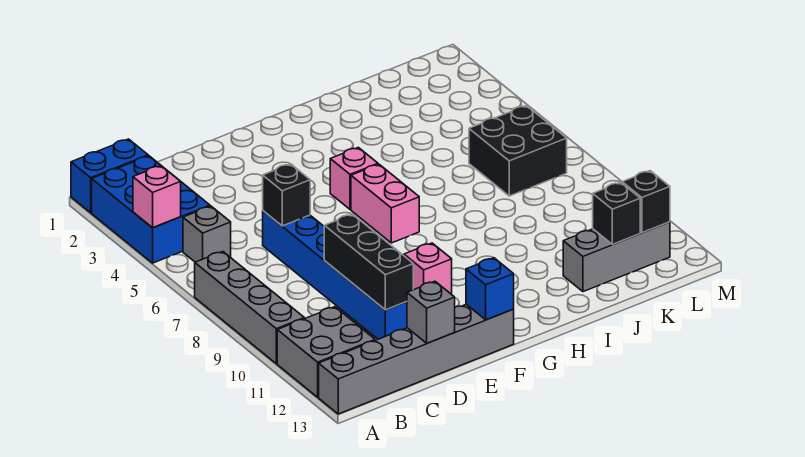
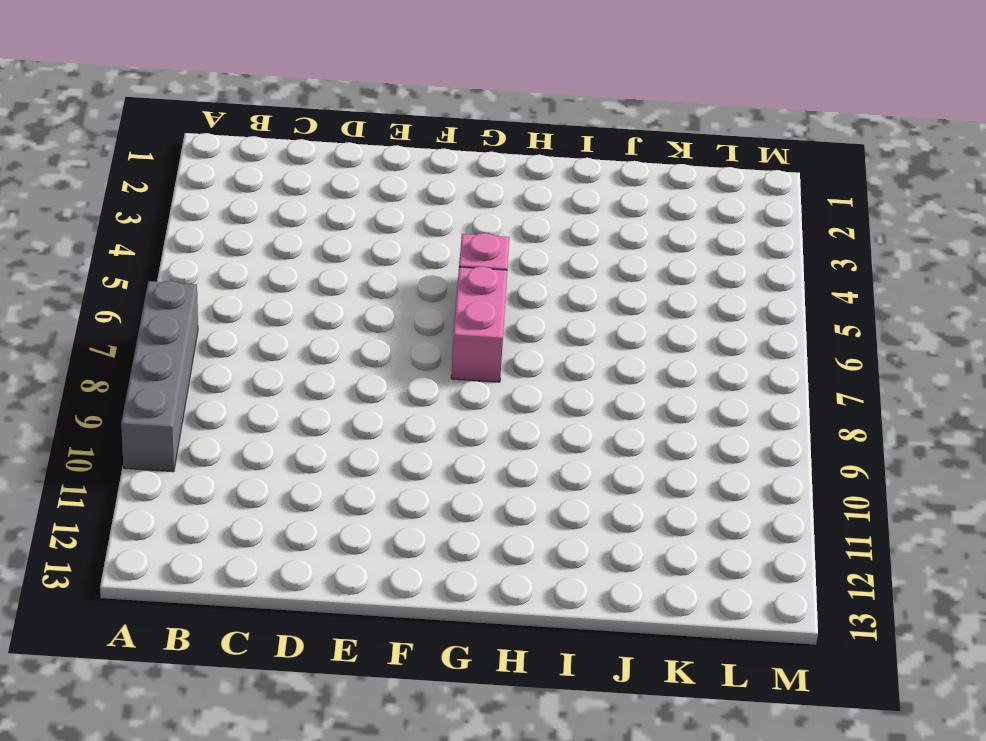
none -> blue brick A1:B1 level 1
none -> blue brick A2:B4 level 1
none -> grey brick A11:B12 level 1

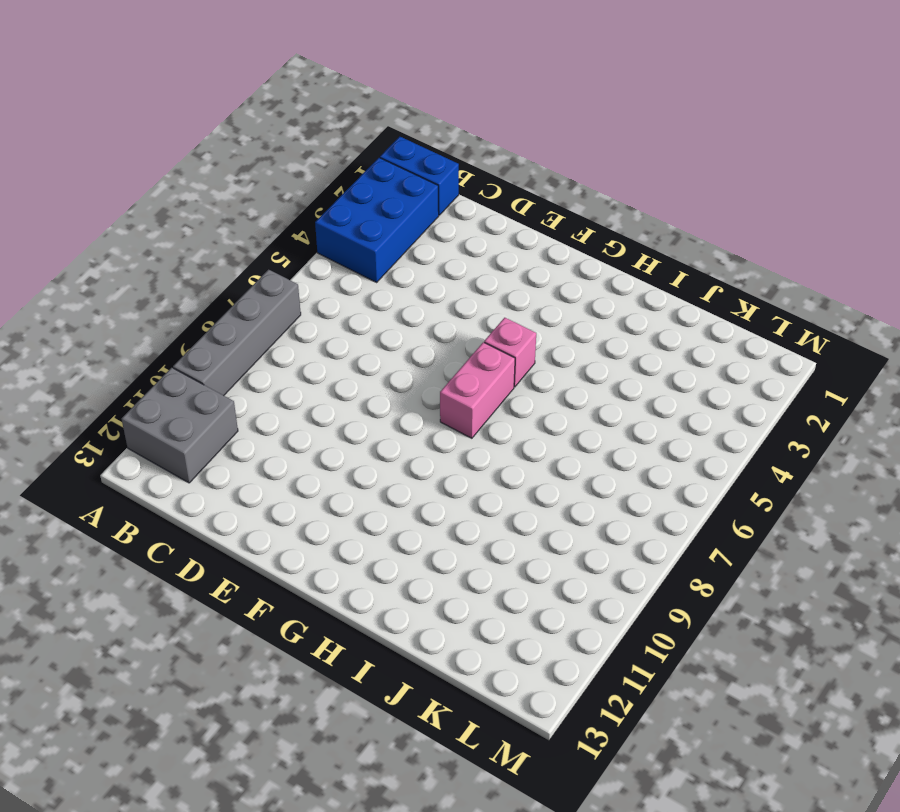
none -> grey brick A13:F13 level 1
none -> grey brick B5 level 1
none -> blue brick D6:D11 level 1

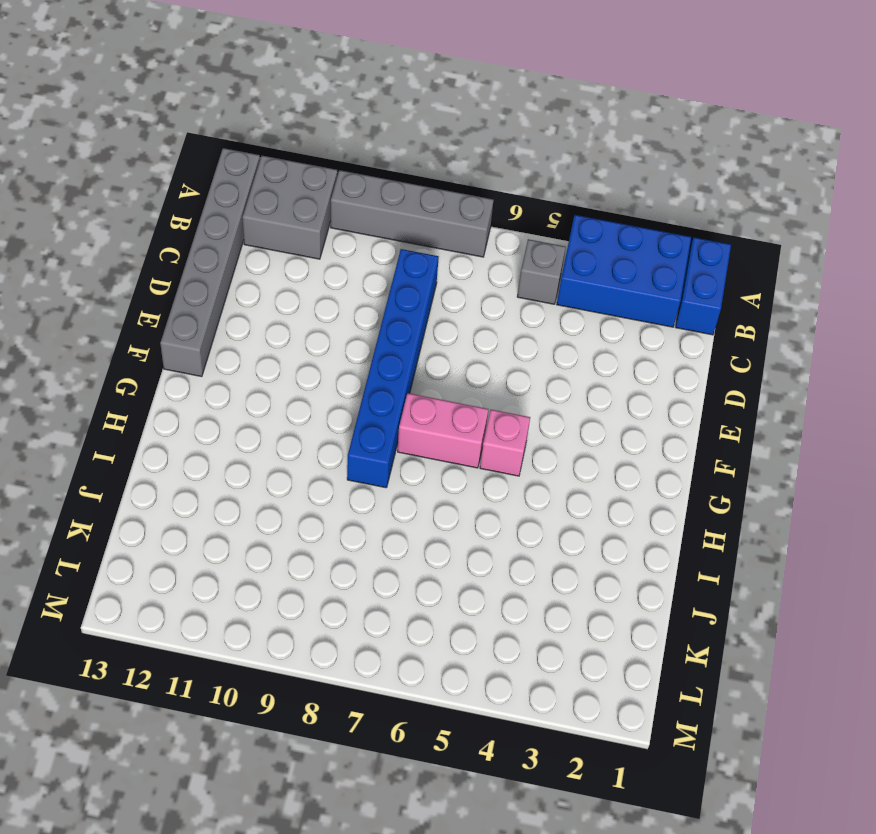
blue brick C8:H8 level 1 -> blue brick D6:D11 level 1
none -> pink brick F10 level 1
none -> grey brick J12:L12 level 1
none -> black brick K6:L7 level 1

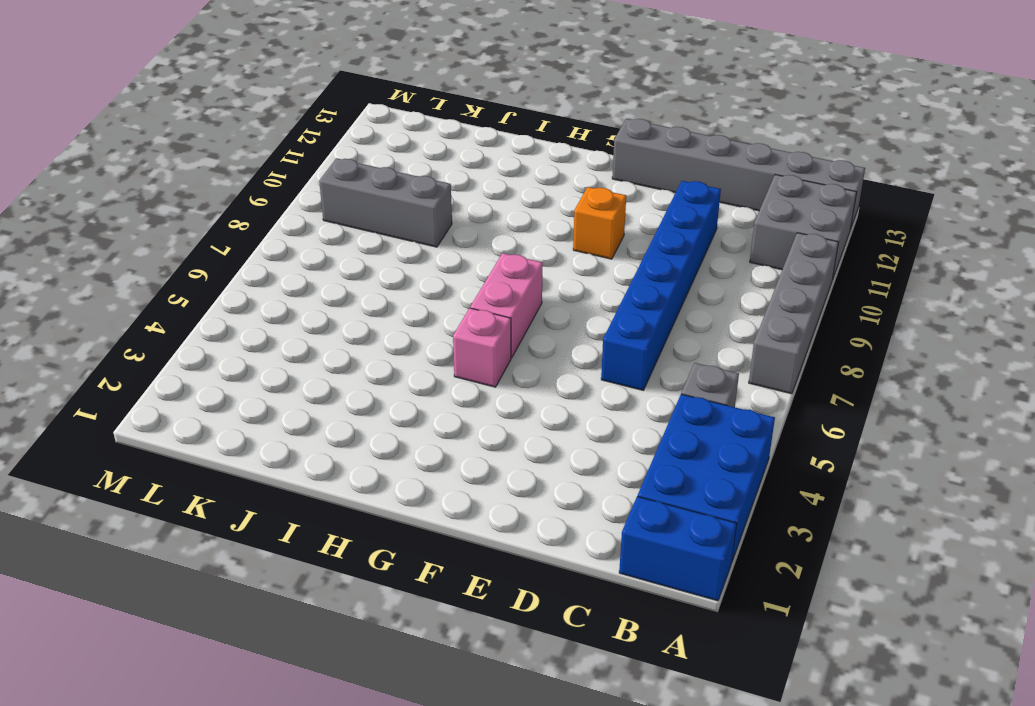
orange brick F10 level 1 -> pink brick F10 level 1
grey brick J9:L9 level 1 -> grey brick J12:L12 level 1
none -> black brick K6:L7 level 1
none -> pink brick A4 level 2
none -> black brick D6 level 2

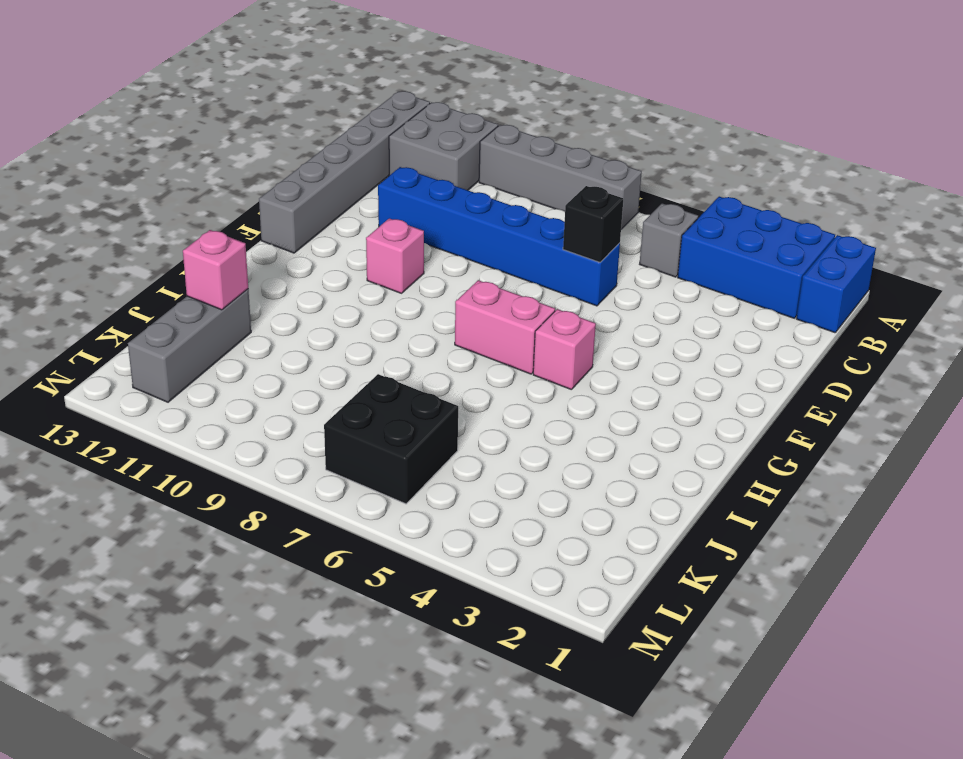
pink brick J12 level 2 -> pink brick A4 level 2
none -> black brick D9:D11 level 2
none -> grey brick D13 level 2
none -> blue brick F13 level 2

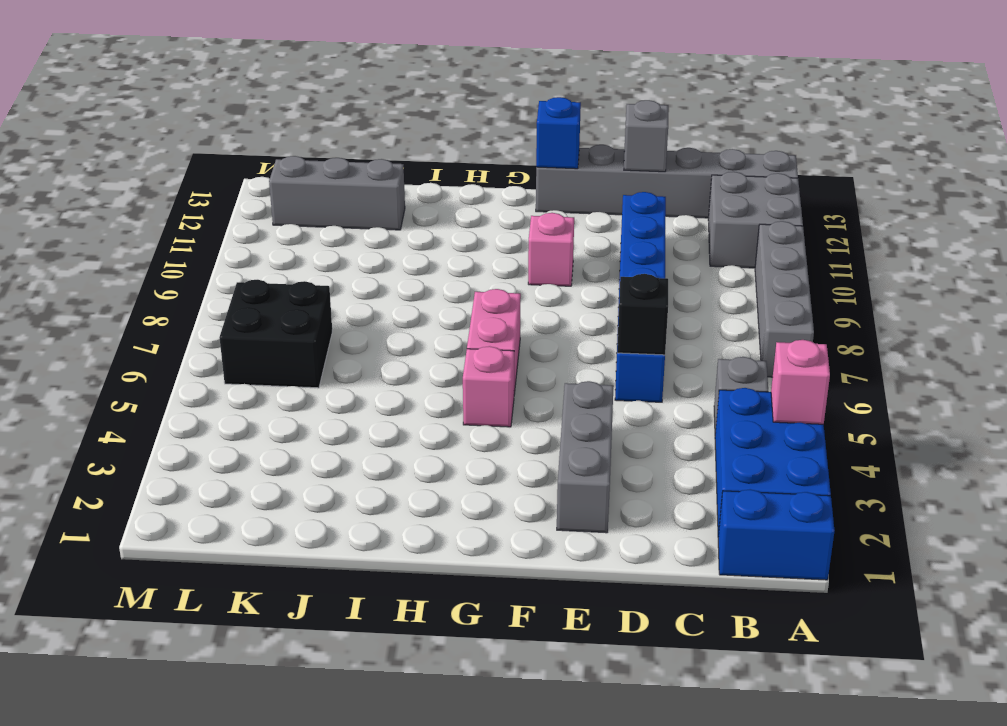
grey brick E2:E4 level 1 -> none
none -> black brick D9:D11 level 2
none -> black brick K12 level 2
none -> black brick L12 level 2

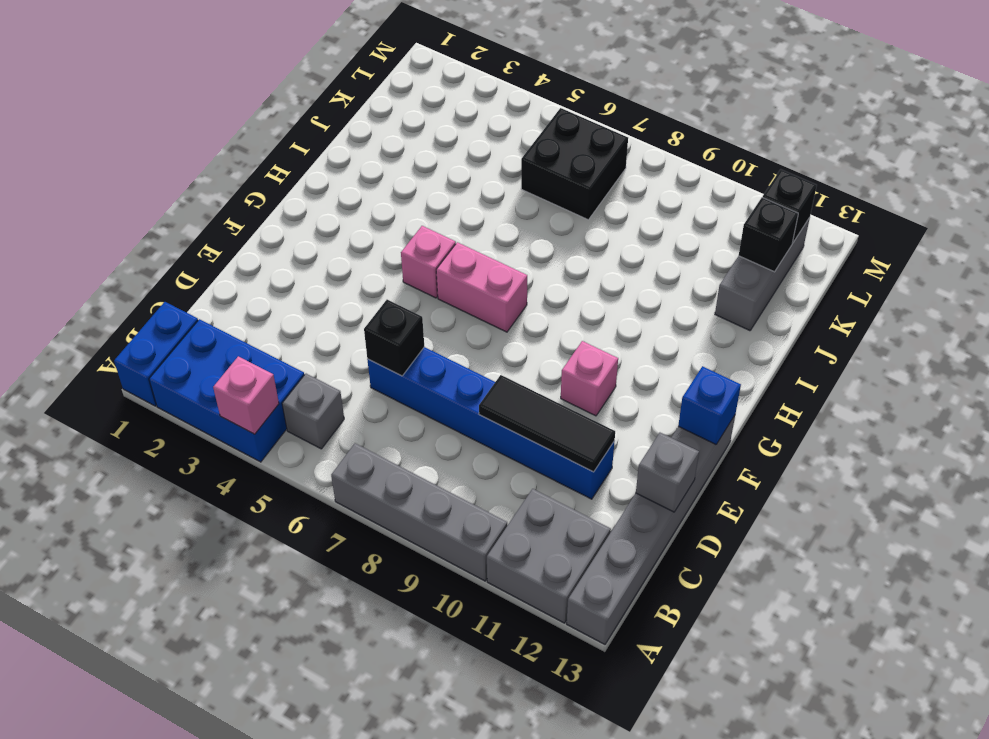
black tile D9:D11 level 2 -> black brick D9:D11 level 2

